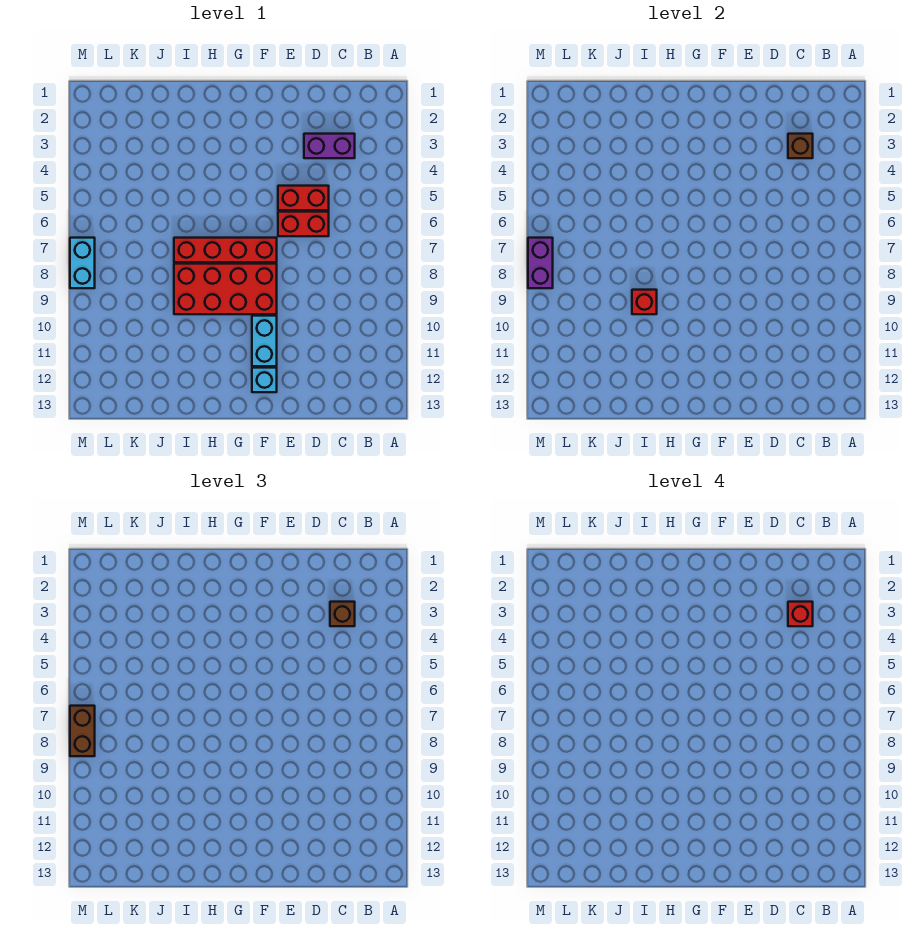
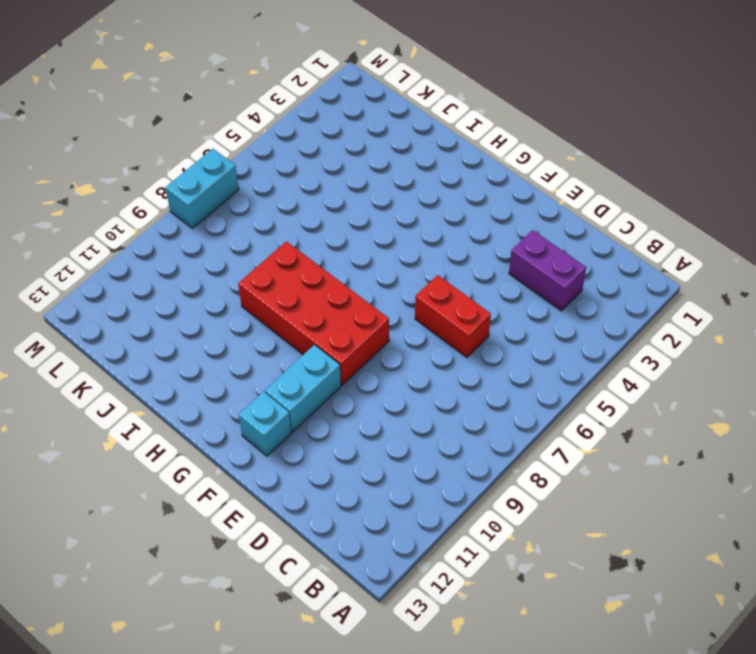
none -> red brick D5:E5 level 1
none -> red brick F7:I7 level 1
none -> brown brick C3 level 2

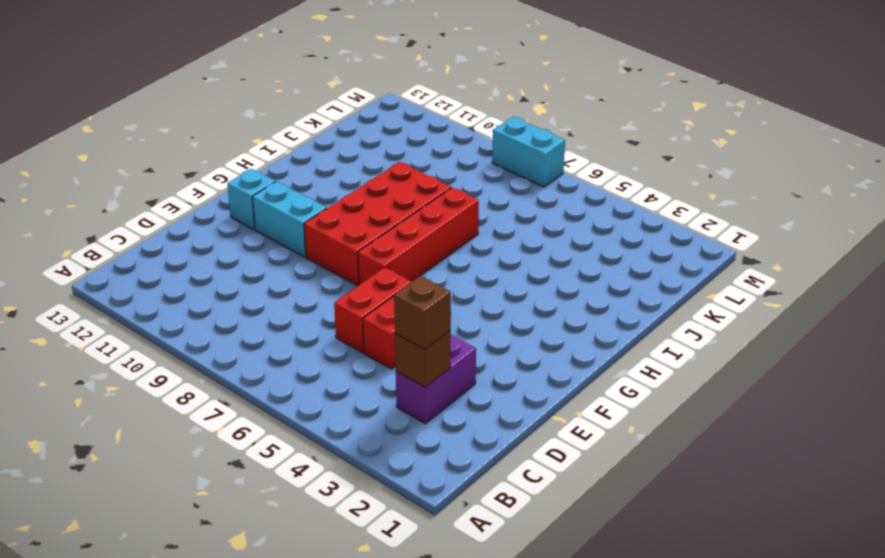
none -> red brick I9 level 2
none -> purple brick M7:M8 level 2
none -> brown brick M7:M8 level 3

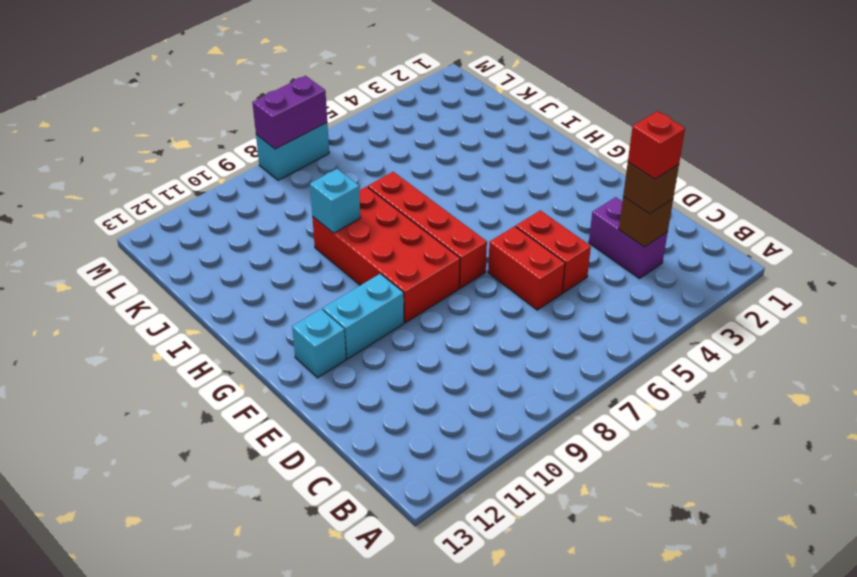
cyan brick I9 level 2 -> red brick I9 level 2
none -> brown brick M7:M8 level 3

